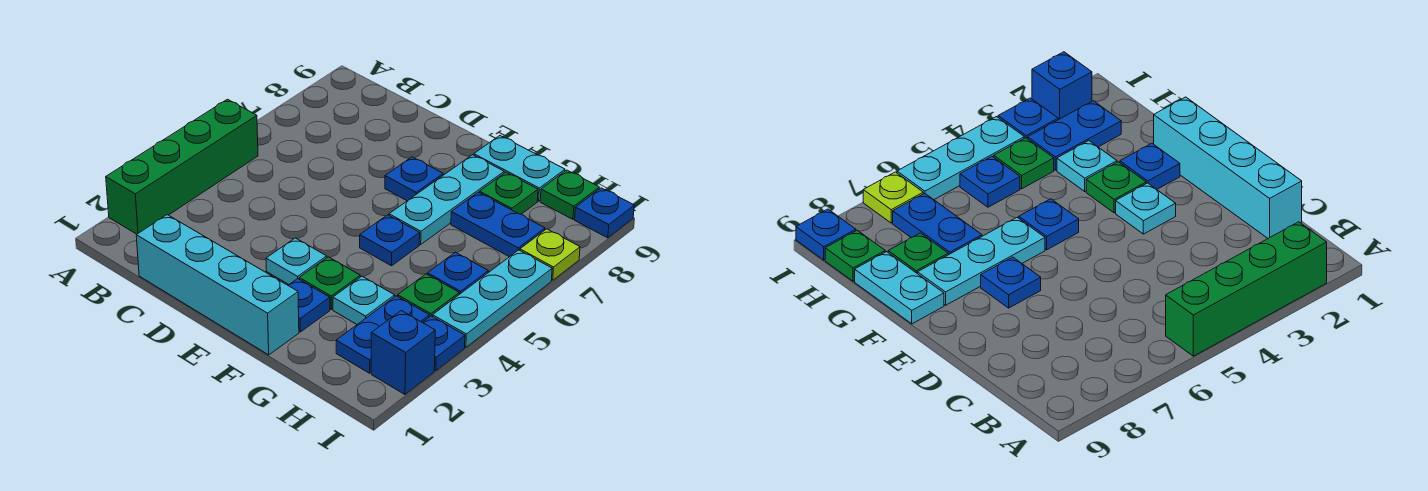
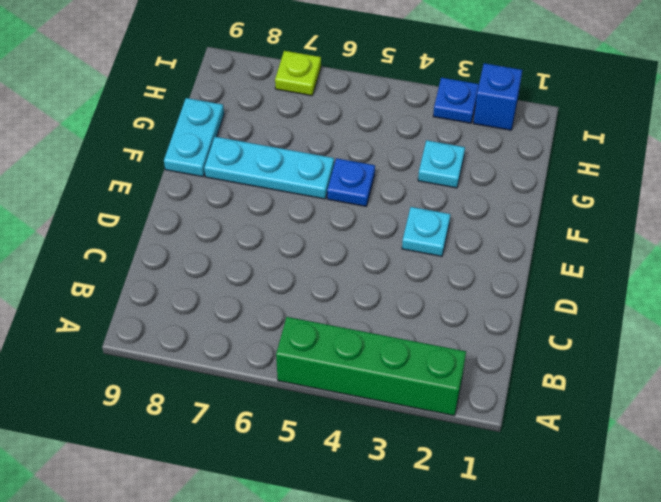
none -> cyan brick C1:F1 level 1
none -> blue plate E7 level 1
none -> blue plate F2 level 1

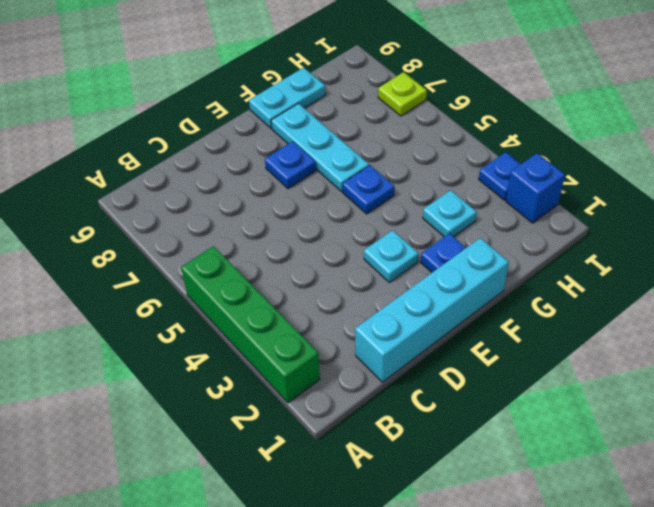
none -> green plate F3 level 1
none -> blue plate G7:H7 level 1
none -> green plate G8 level 1

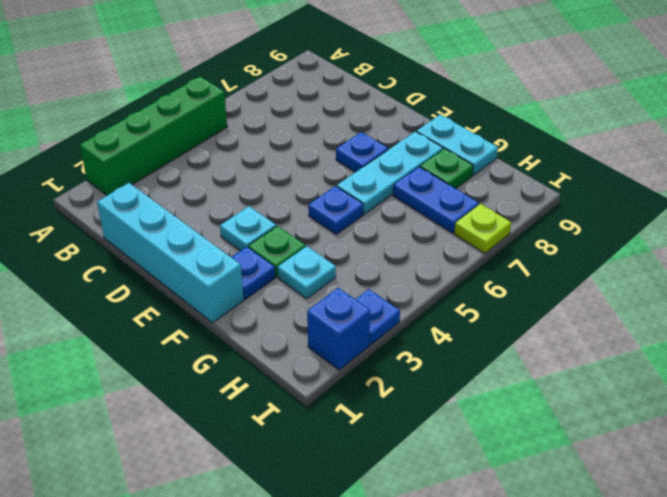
none -> blue plate H2:H3 level 1
none -> green plate H4 level 1
none -> blue plate H5 level 1

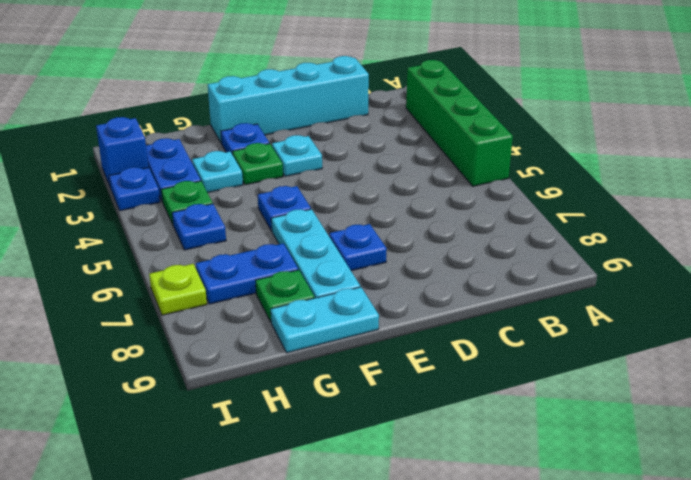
none -> green plate H9 level 1
none -> cyan plate I4:I6 level 1
none -> blue plate I9 level 1

